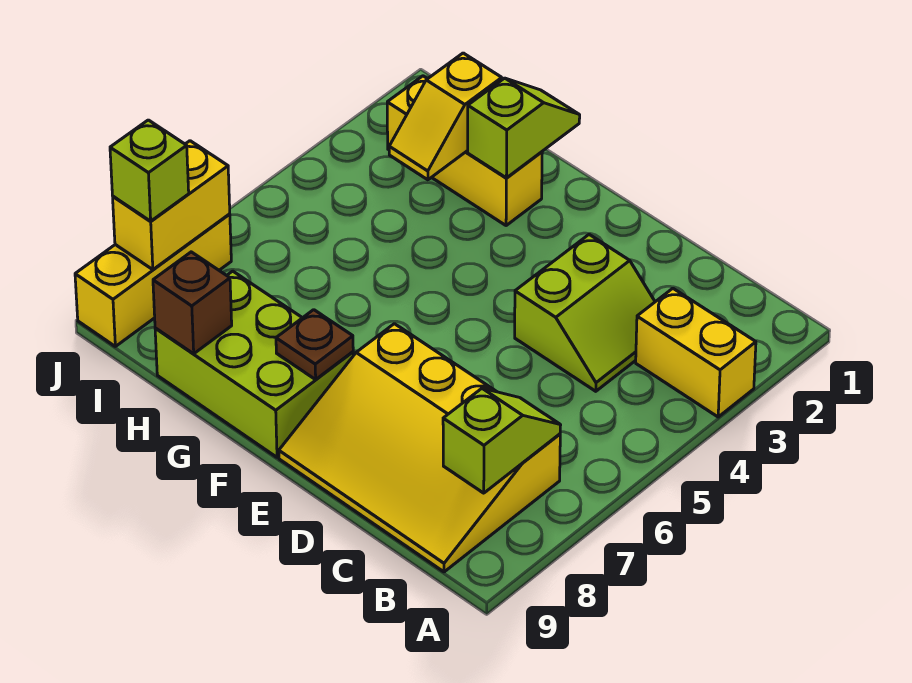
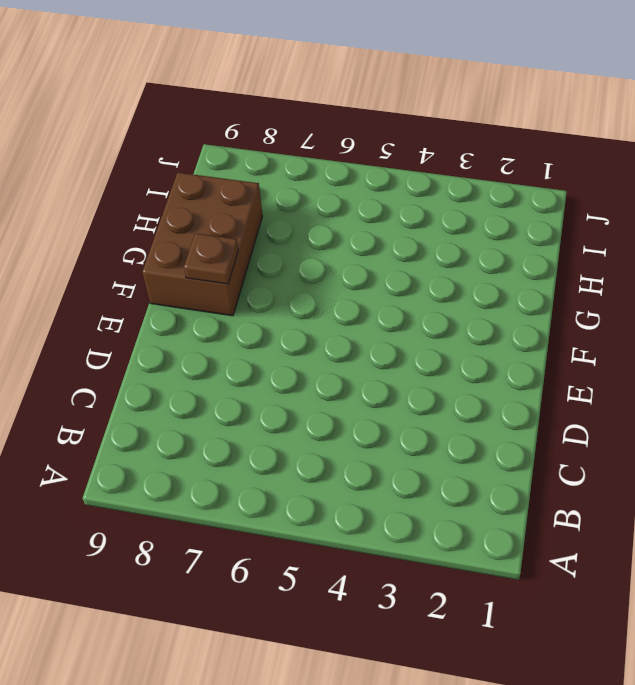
brown brick F8:H9 level 1 -> lime brick F8:H9 level 1
none -> yellow brick A3:B3 level 1
none -> yellow slope B7:E9 level 1 top 7
none -> lime slope C3:D4 level 1 top D

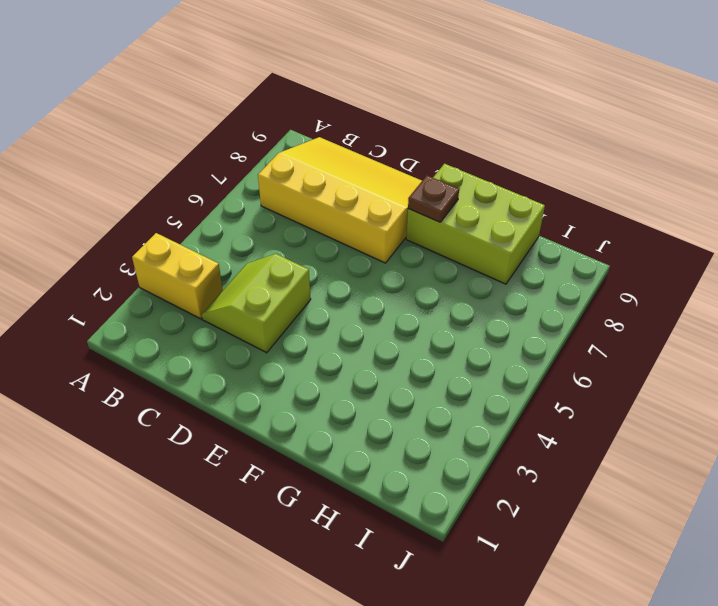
none -> yellow brick G2:I2 level 1
none -> yellow brick J7:J9 level 1
none -> lime slope B7:B8 level 2 top 8

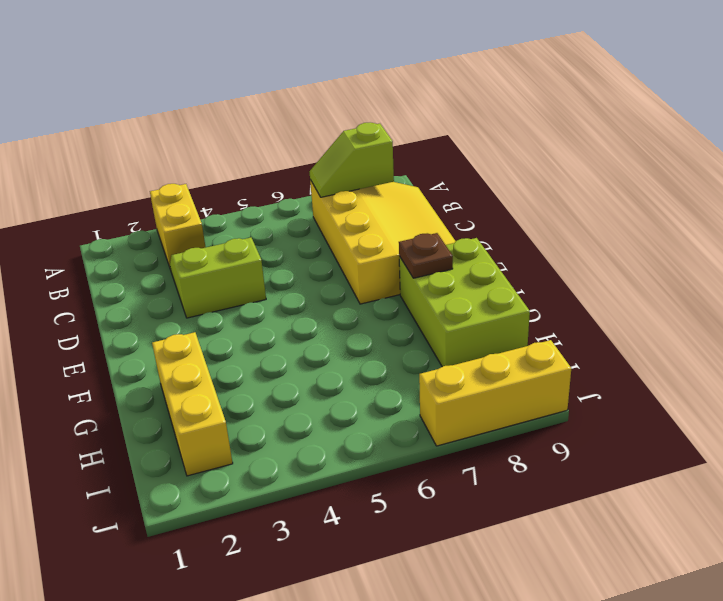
none -> lime slope G1:G2 level 2 top 2
none -> yellow slope H2:H3 level 2 top 2
none -> brown brick H9 level 2

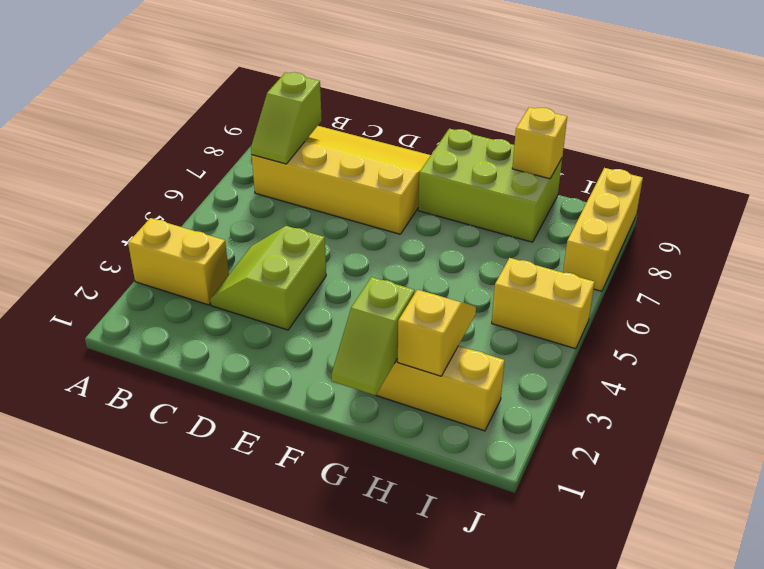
yellow brick H9 level 2 -> brown brick H9 level 2
yellow brick I5:J5 level 1 -> yellow brick J7:J8 level 2
none -> brown plate F8 level 2
none -> lime brick J8 level 3

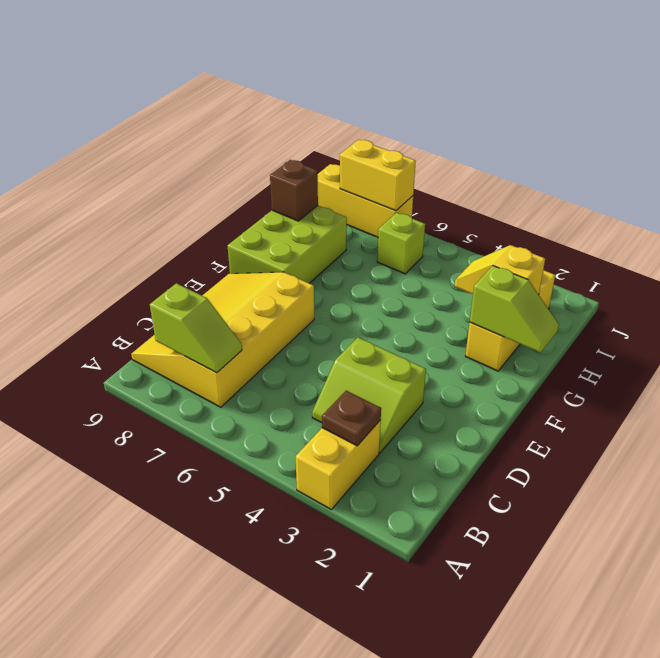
brown plate B3 level 2 -> brown plate F8 level 2
lime brick I6 level 1 -> lime brick J8 level 3

